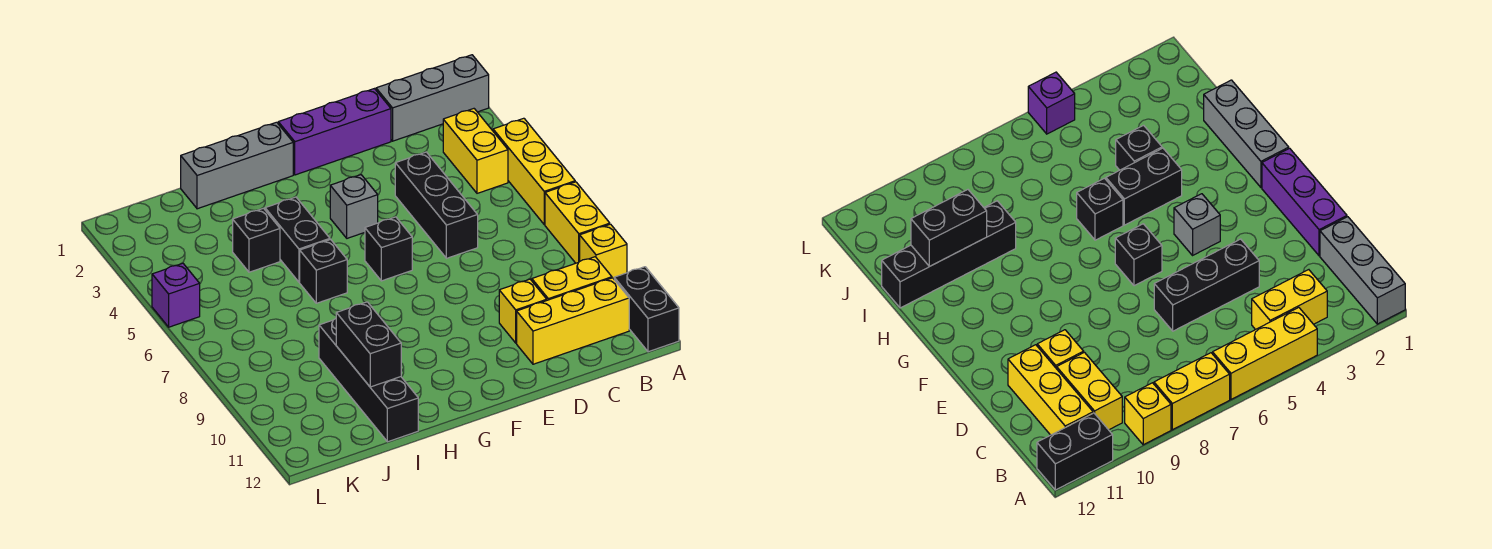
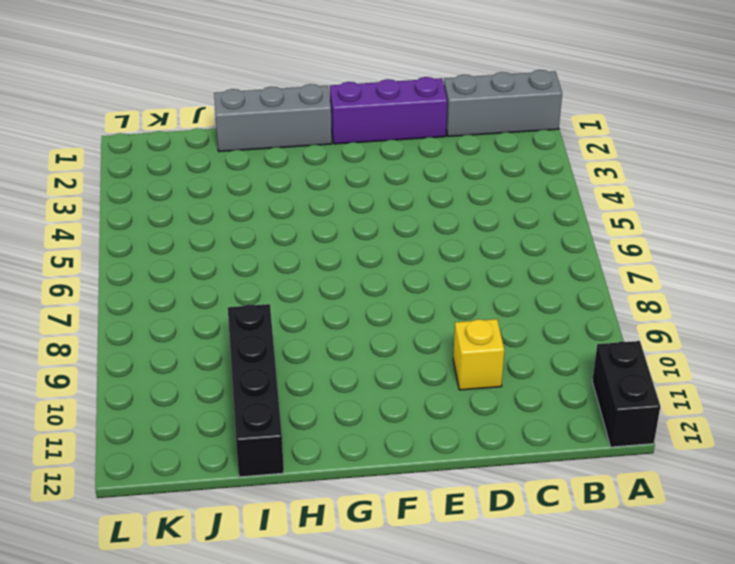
none -> yellow brick A4:A6 level 1
none -> yellow brick A7:A8 level 1
none -> yellow brick A9 level 1

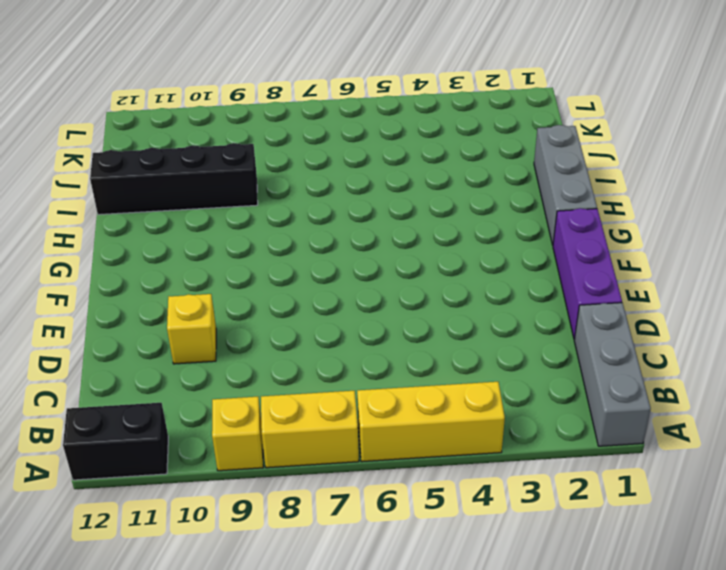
none -> yellow brick B3:B4 level 1
none -> yellow brick B10:C10 level 1
none -> yellow brick B11:D11 level 1

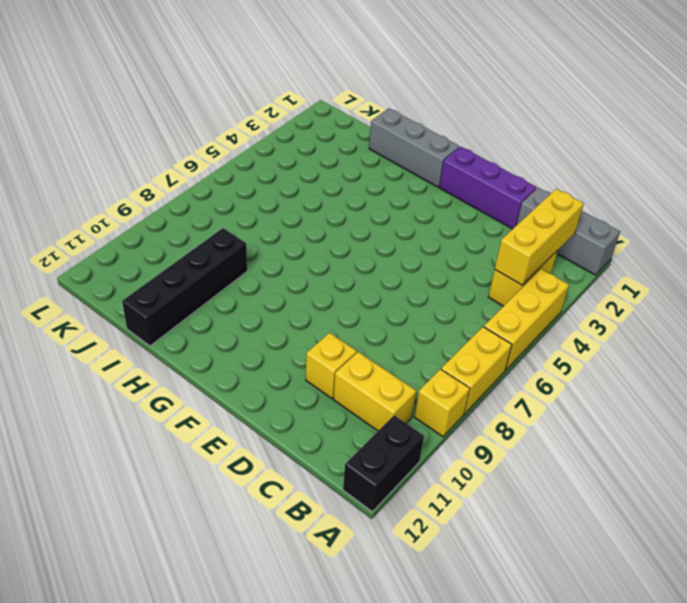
yellow brick B2:B4 level 2 -> yellow brick B11:D11 level 1
none -> black brick D4:D6 level 1
none -> grey brick F4 level 1
none -> black brick F6 level 1

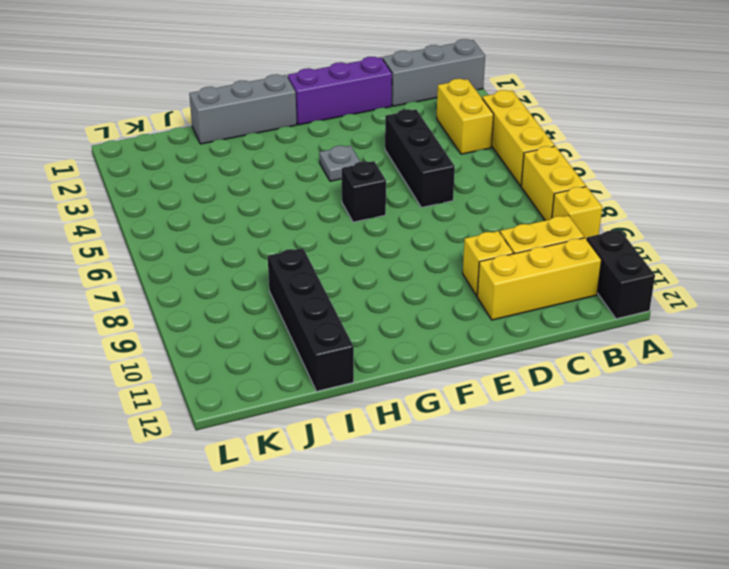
grey plate F4 level 1 -> grey brick F4 level 1
none -> black brick H4:H5 level 1
none -> black brick H6 level 1
none -> black brick I4 level 1

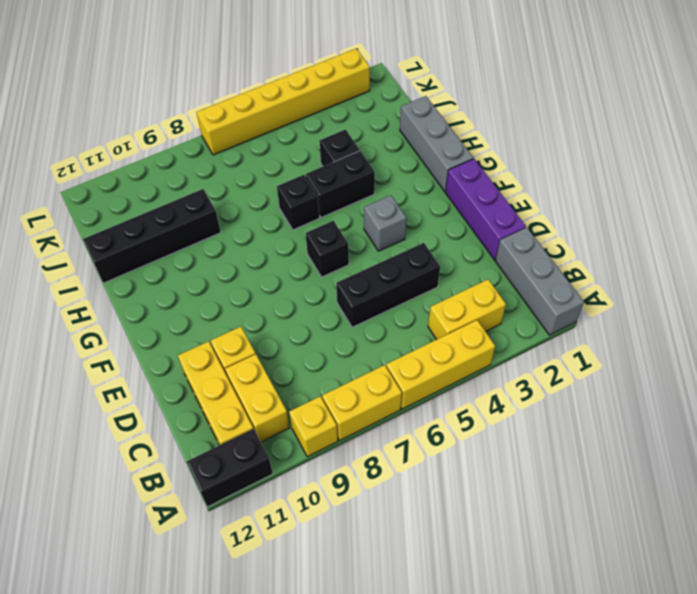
yellow brick L2:L7 level 1 -> purple brick L5 level 1
none -> black brick I10:I11 level 2

